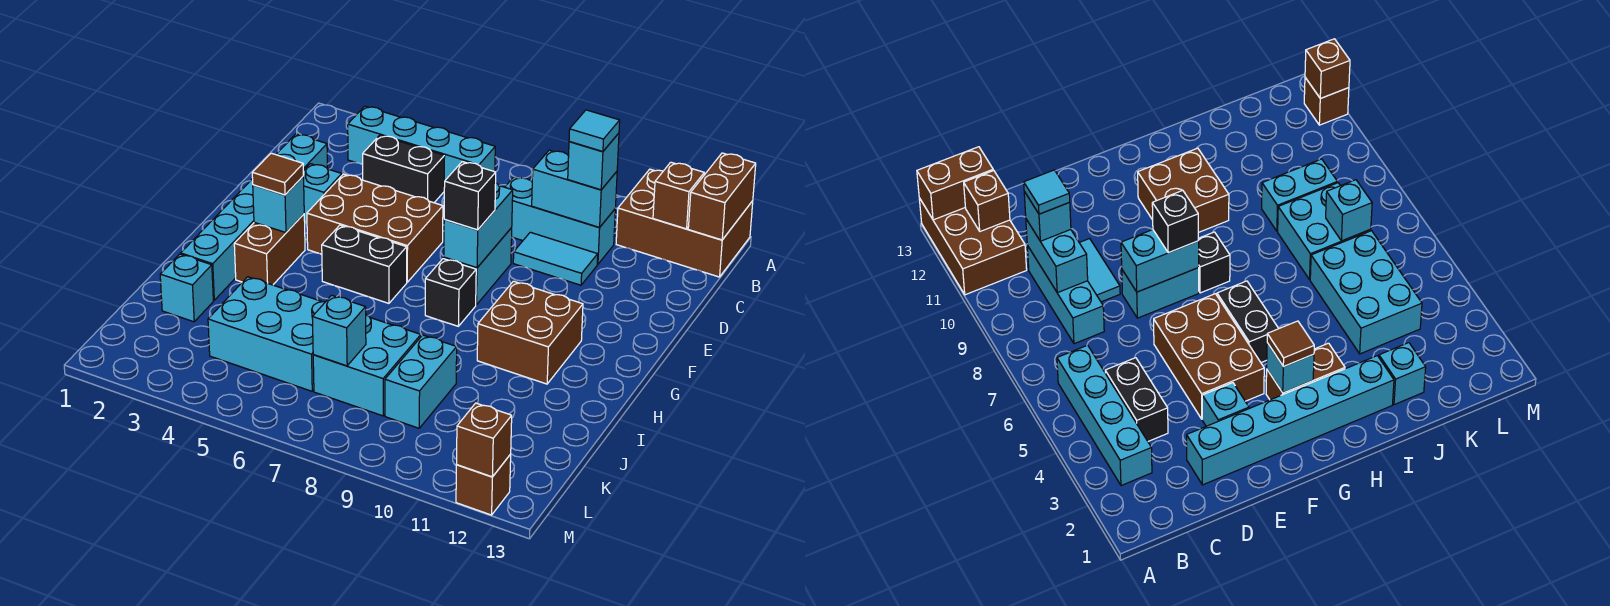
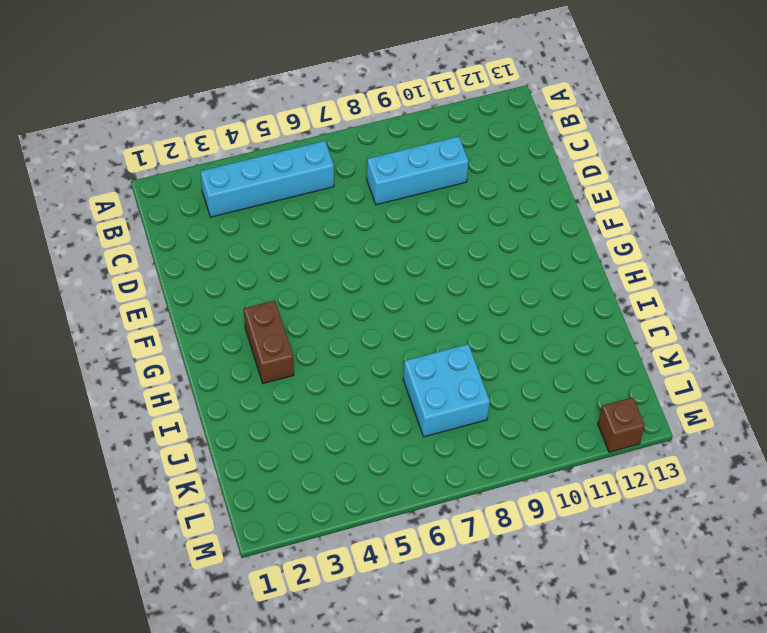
none -> brown brick A11:B13 level 1
none -> black brick C4:C5 level 1
none -> cyan brick D2:I2 level 1

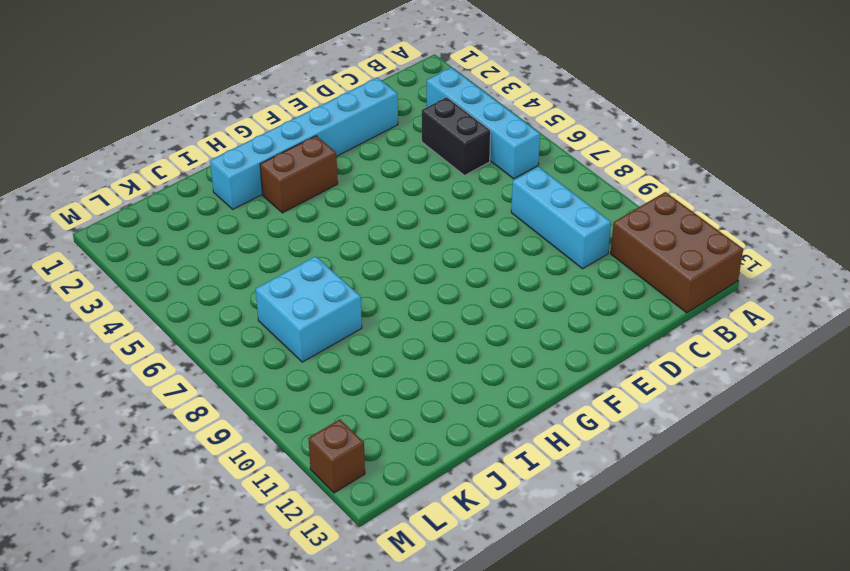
none -> cyan tile D9:D10 level 1
none -> cyan brick E3 level 1
none -> brown brick E4:F6 level 1

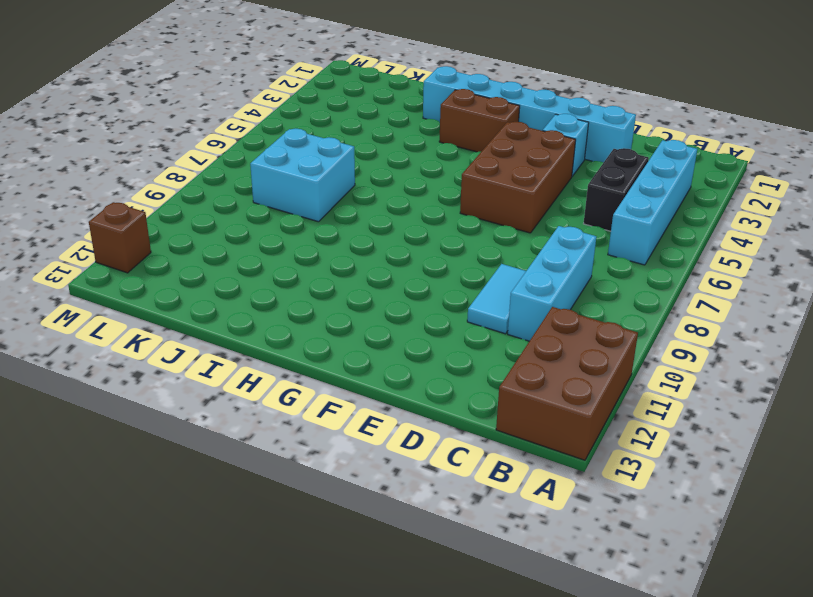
none -> cyan brick E8:F8 level 1
none -> black brick G5:G6 level 1
none -> black brick G8 level 1

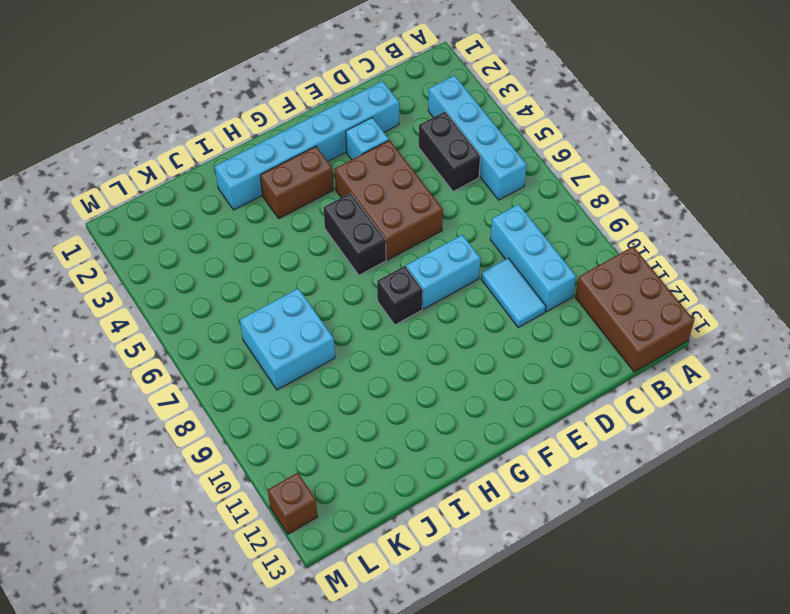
none -> brown brick G10:H11 level 1
none -> cyan brick J2 level 1
none -> cyan brick J4:K6 level 1

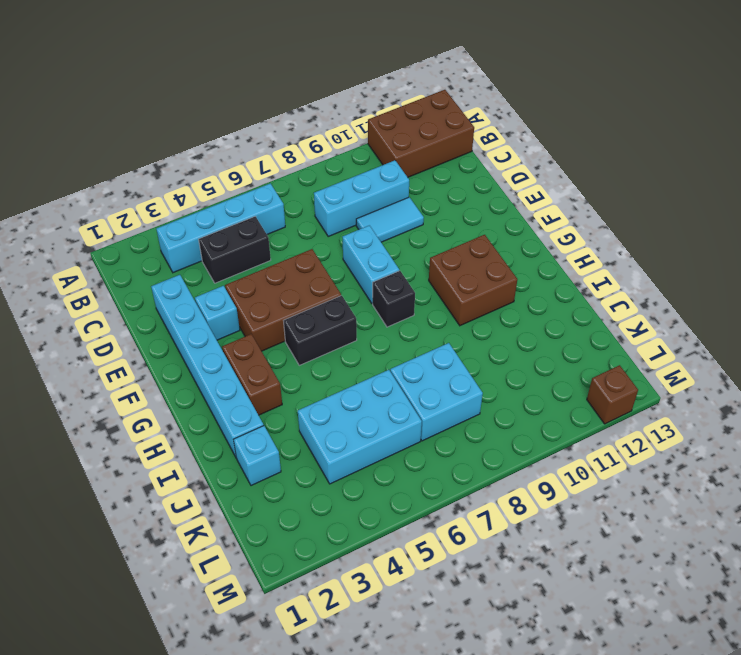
none -> cyan brick J9:K9 level 1
none -> brown brick A13:B13 level 2
none -> brown brick B12 level 2

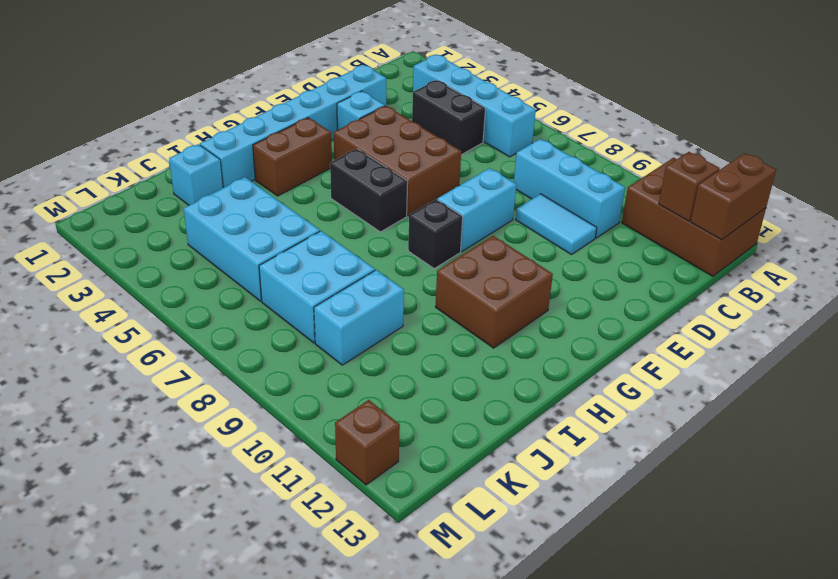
none -> cyan brick C9:C10 level 2
none -> cyan brick E8:F8 level 2
none -> cyan brick G3 level 2

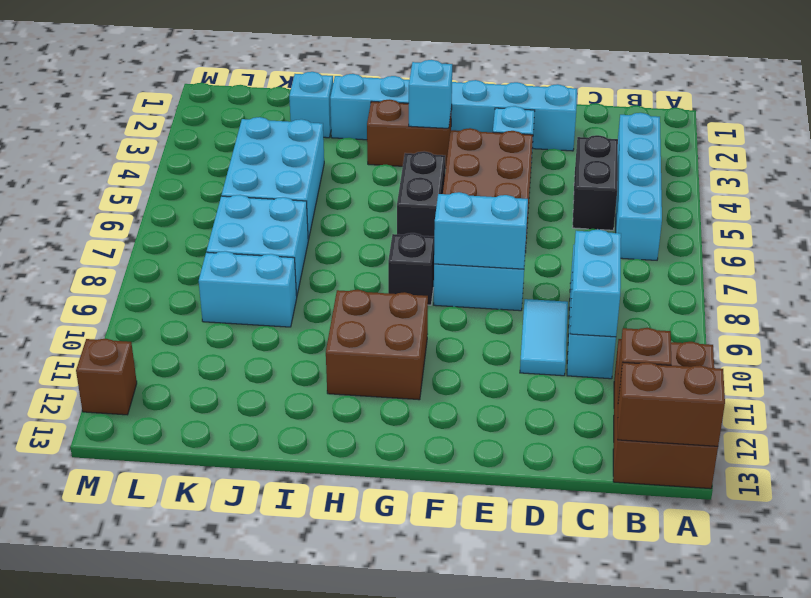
none -> cyan brick K7 level 2
none -> brown brick M12 level 2
none -> cyan brick C10 level 3

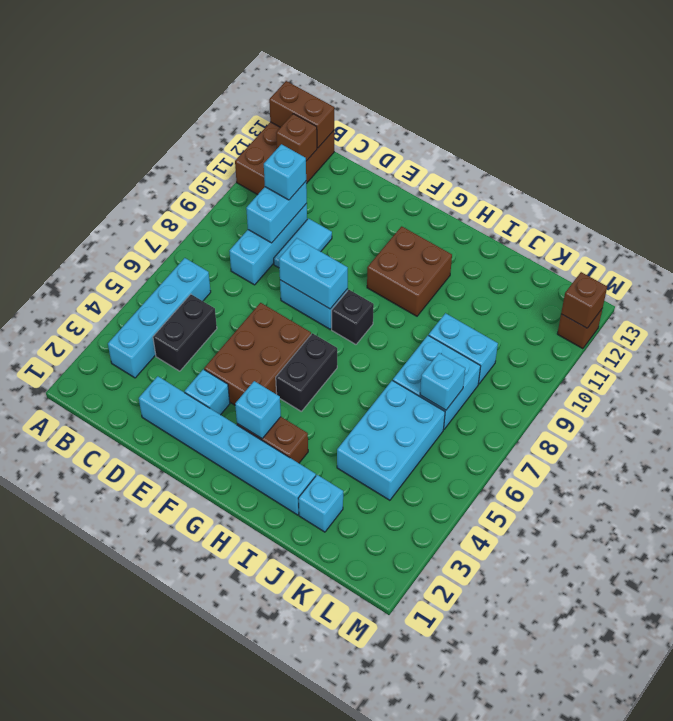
none -> black brick F8 level 3
none -> brown tile G3 level 3
none -> cyan tile C10 level 4

